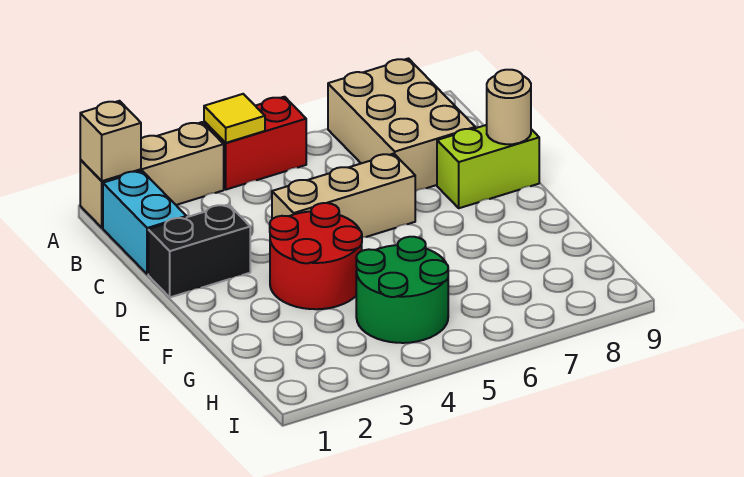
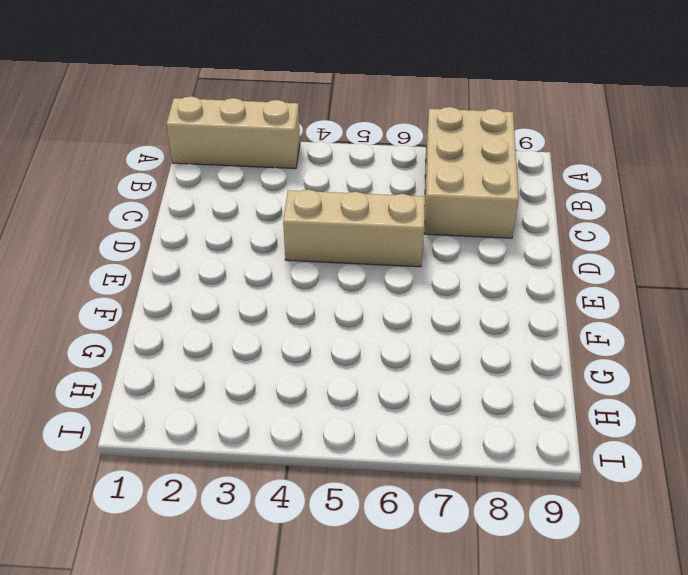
none -> red brick A4:A5 level 1
none -> cyan brick B1:C1 level 1
none -> black brick D1:D2 level 1

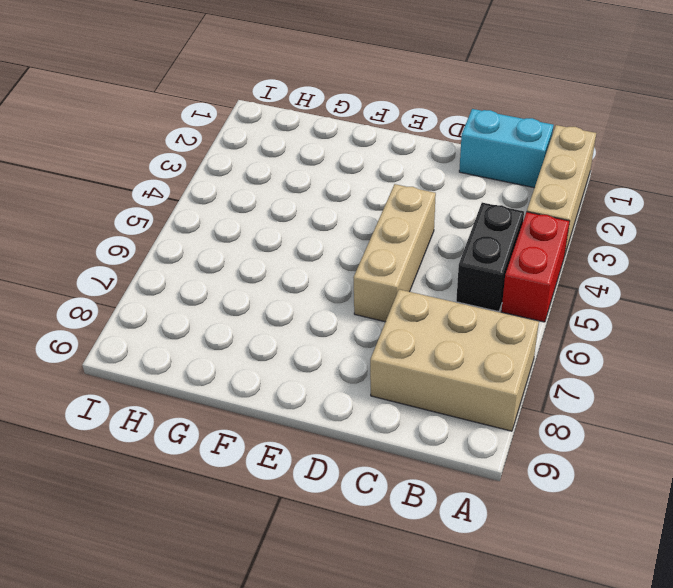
black brick B4:B5 level 1 -> black brick D1:D2 level 1
none -> lime brick D8:D9 level 1
none -> red round brick E3:F4 level 1
none -> green round brick G4:H5 level 1

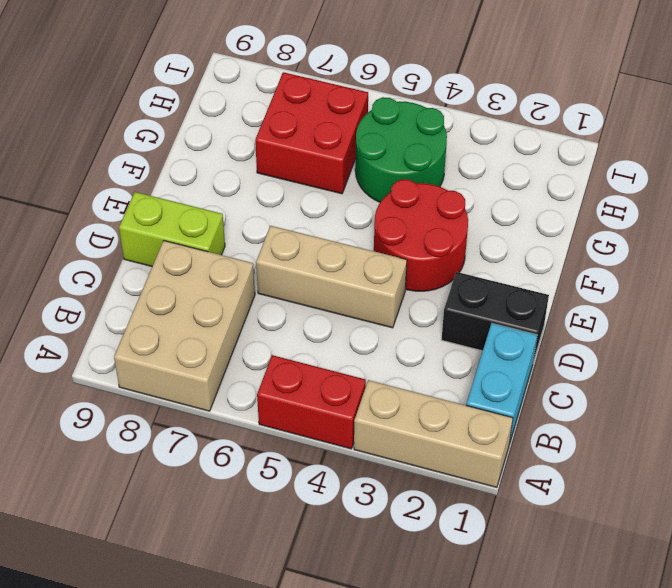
red brick G6:H7 level 1 -> none
none -> tan brick A1 level 2
none -> yellow tile A4 level 2
none -> tan round brick D9 level 2

